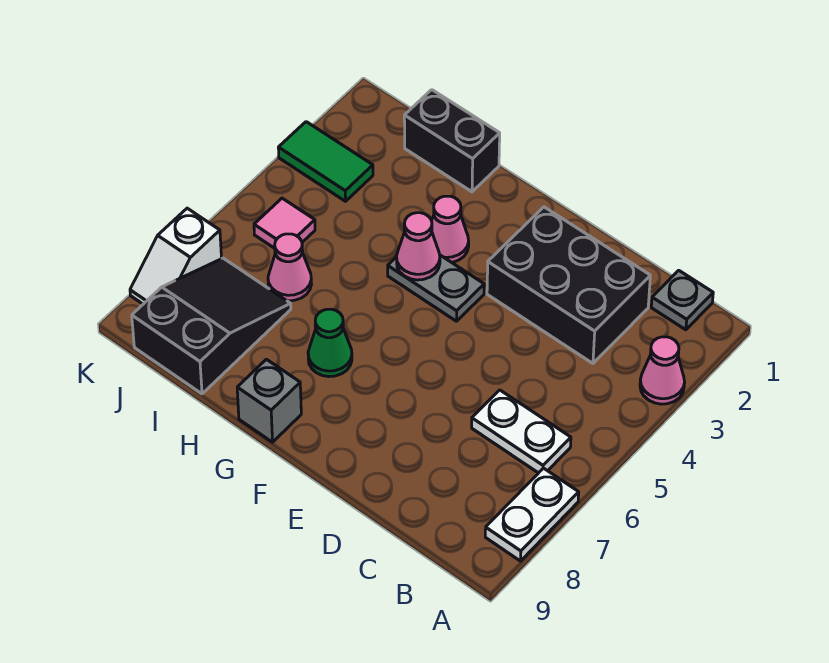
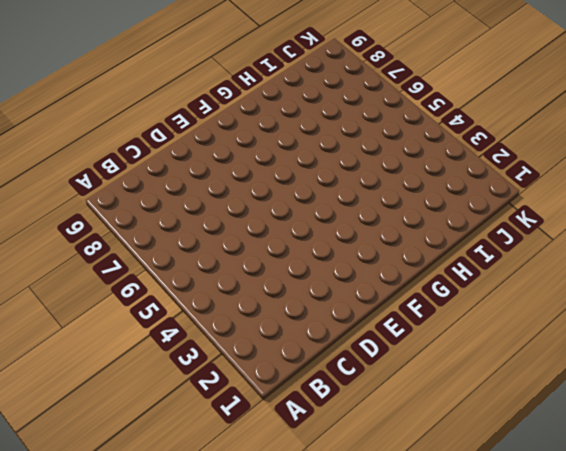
none -> pink cone A3 level 1
none -> white plate A7:A8 level 1
none -> grey plate B1 level 1

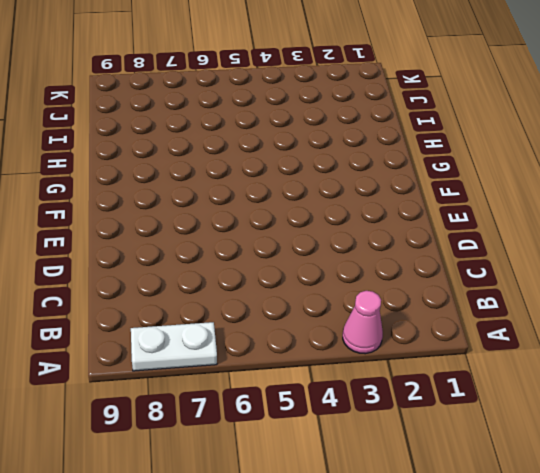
none -> grey plate B1 level 1
none -> white plate B6:C6 level 1
none -> black brick C2:E3 level 1

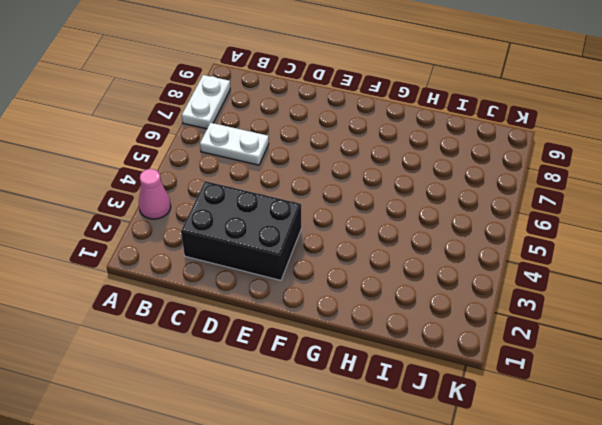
none -> grey plate B1 level 1
none -> grey plate F4:G4 level 1
none -> pink cone G3 level 1

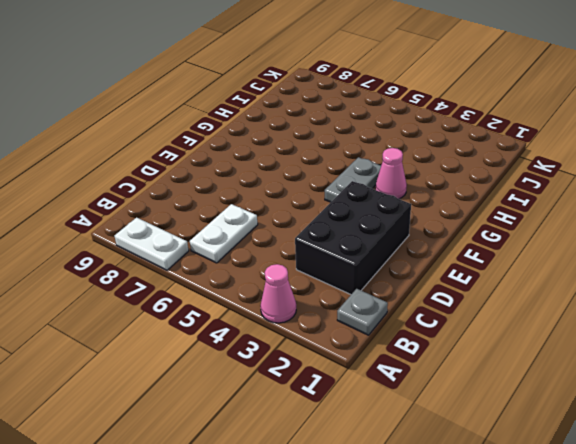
none -> green cone G7 level 1
none -> grey brick G9 level 1
none -> black brick H1:I1 level 1

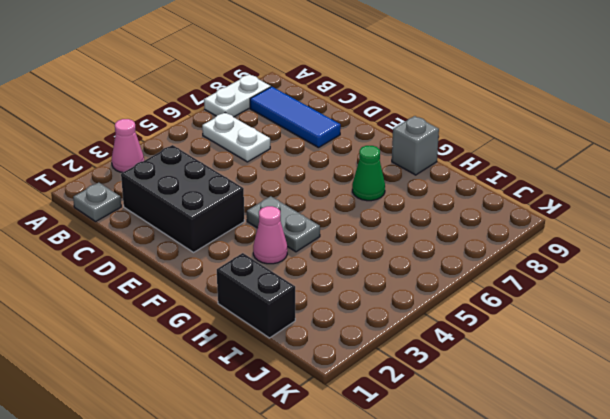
blue tile B8:D8 level 1 -> none
none -> pink cone I6 level 1
none -> black slope I7:J9 level 1 top 9
none -> green tile J3:K3 level 1

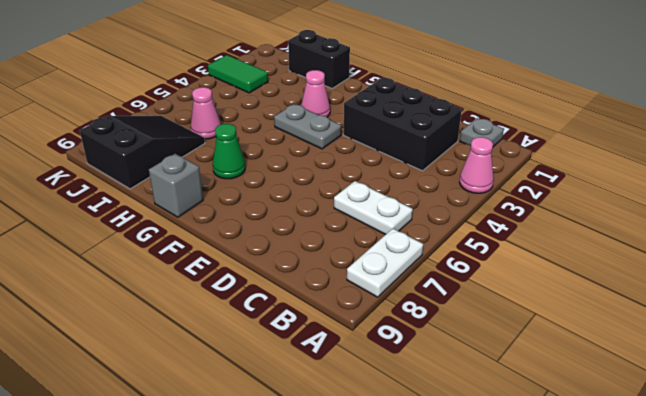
none -> pink tile J5 level 1
none -> white slope K7:K8 level 1 top 7
none -> pink cone G4 level 2

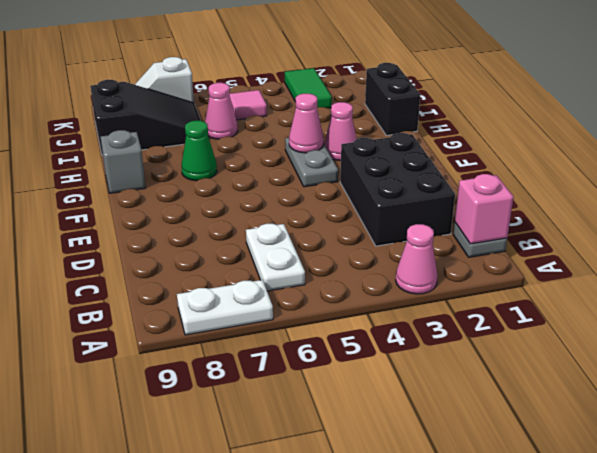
pink brick B1 level 2 -> none

